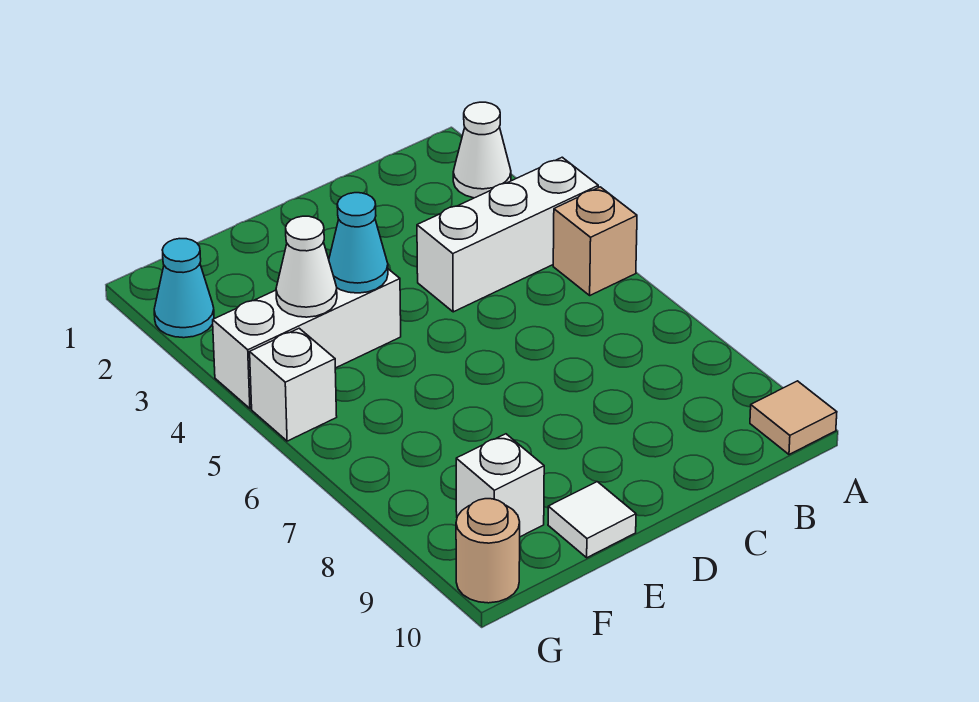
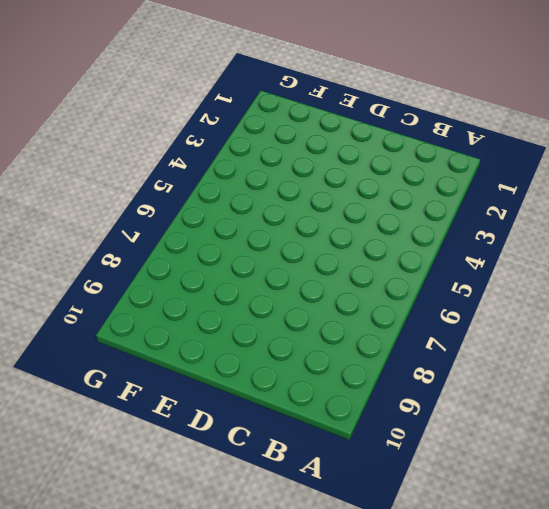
none -> white cone A2 level 1
none -> white brick A4:C4 level 1
none -> tan brick A5 level 1

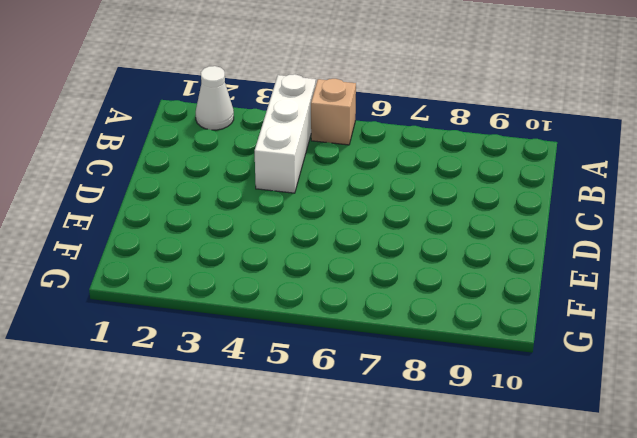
none -> tan tile A10 level 1
none -> white brick E4:G4 level 1
none -> white tile E10 level 1

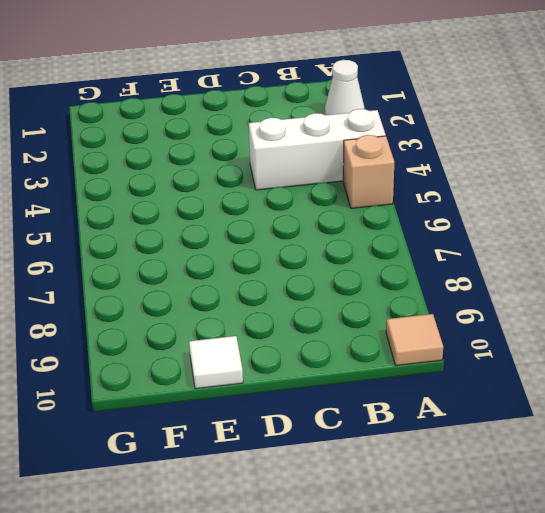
none -> white brick E4:G4 level 1
none -> white brick F9 level 1
none -> cyan cone G2 level 1

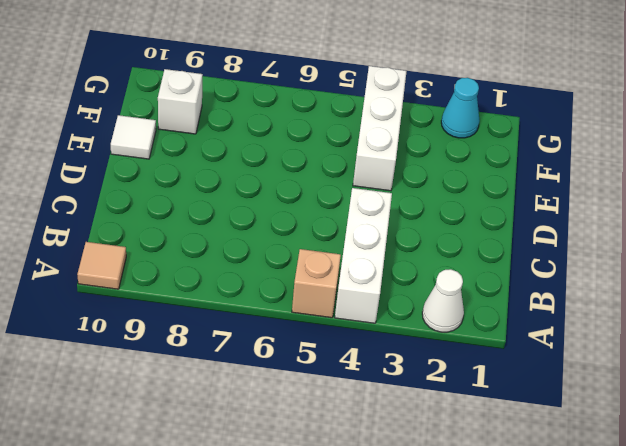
none -> white brick G5 level 1
none -> tan round brick G10 level 1
none -> cyan cone E4 level 2

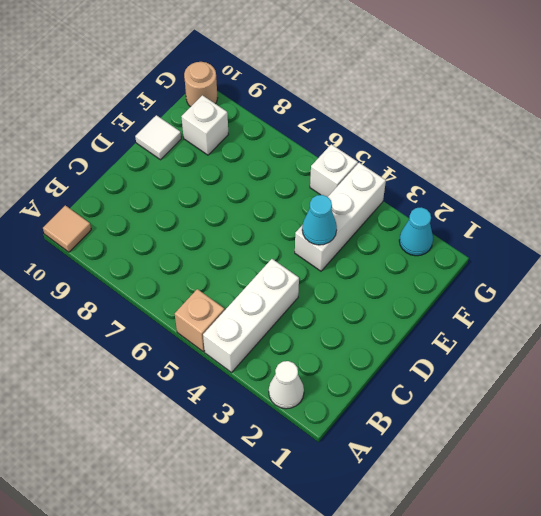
none -> white cone F4 level 2

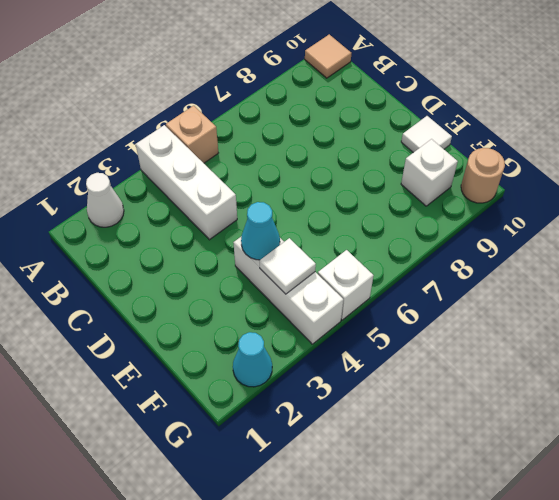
white tile F4 level 2 -> white cone F4 level 2

